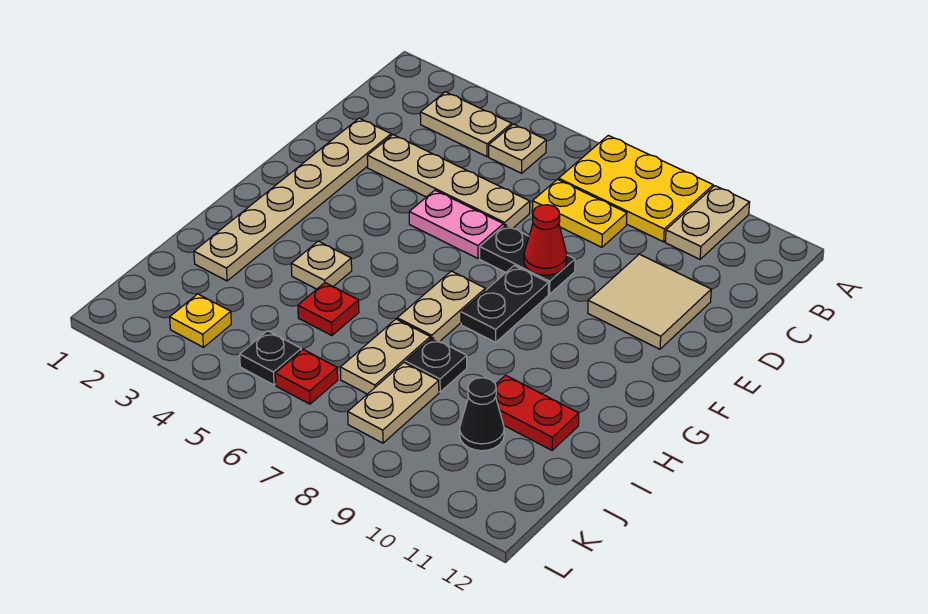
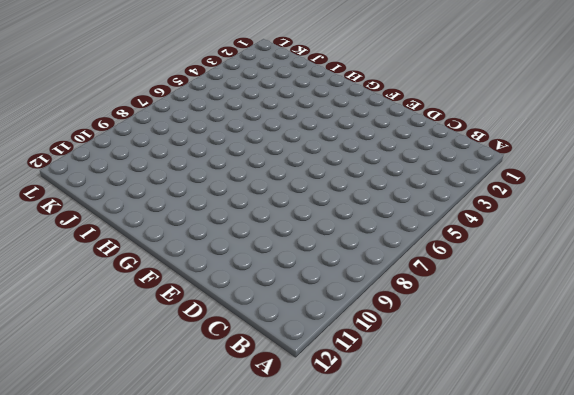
none -> yellow plate A7:B9 level 1
none -> tan plate A10:B10 level 1
none -> tan plate B3:B4 level 1

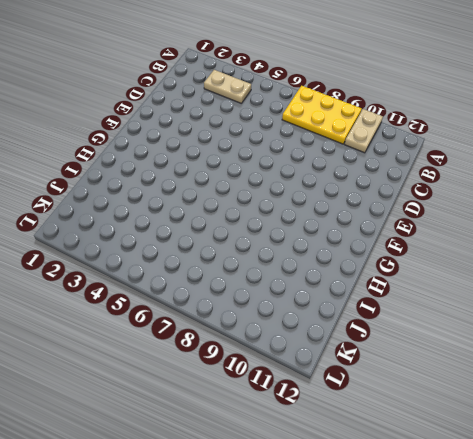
none -> tan plate B5 level 1
none -> yellow plate C7:C8 level 1
none -> tan plate D2:I2 level 1

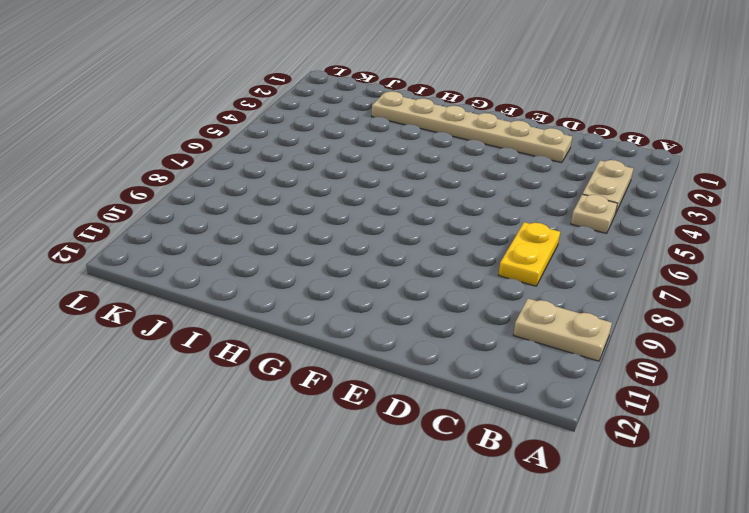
none -> yellow plate A7:B9 level 1
none -> tan plate D3:D6 level 1
none -> tan tile D10:E11 level 1

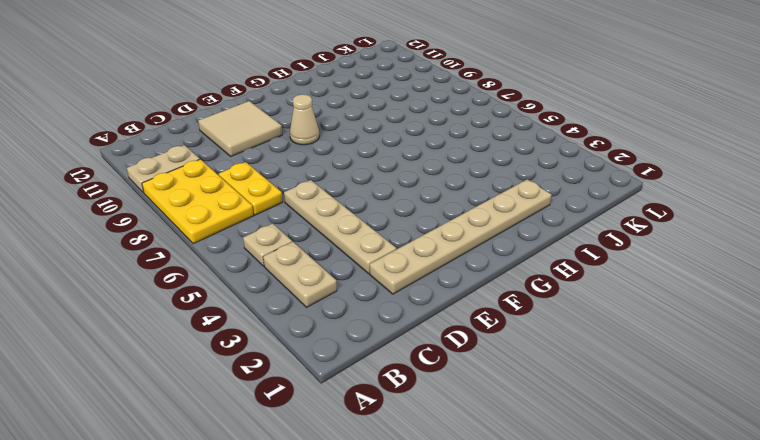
tan cone F9 level 1 -> none
none -> pink plate E5:E6 level 1
none -> black plate E7:E8 level 1
none -> black plate F8:G8 level 1

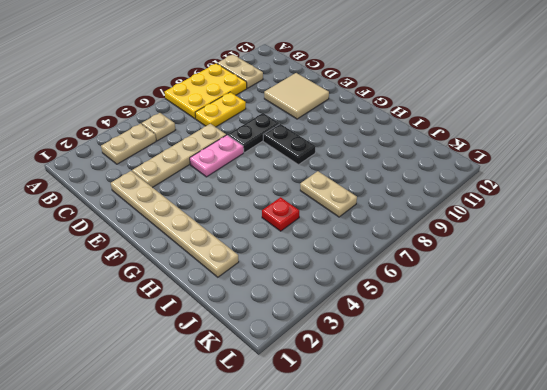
none -> tan plate G7:H7 level 1
none -> tan plate H4 level 1
none -> black plate I8 level 1

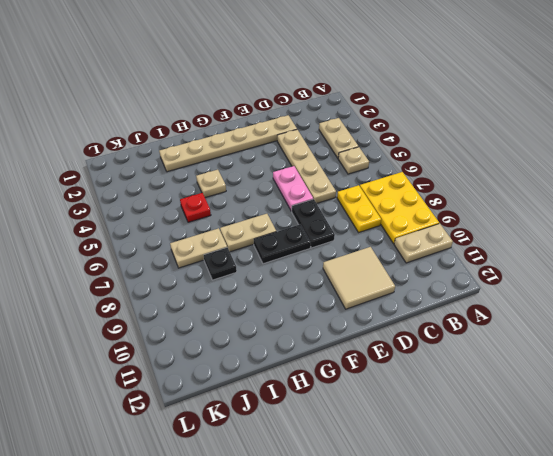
none -> red plate I10:I11 level 1
none -> tan plate J8:K8 level 1
none -> black cone J10 level 1

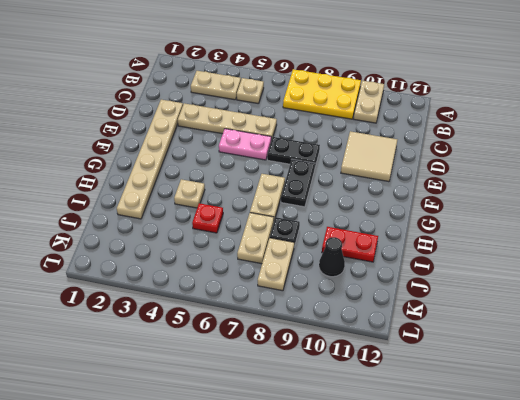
none -> yellow plate C7:C8 level 1
none -> yellow plate K3 level 1
none -> black plate K5 level 1

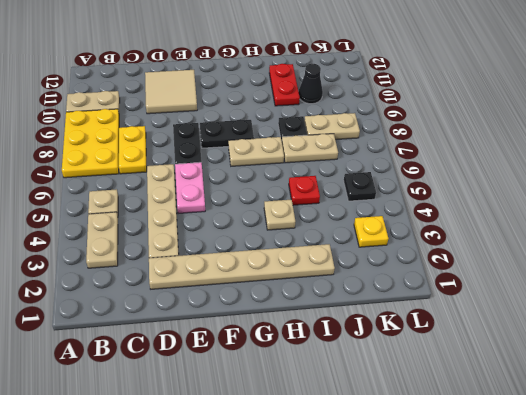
none -> red plate K6 level 1
none -> red cone E8 level 2

